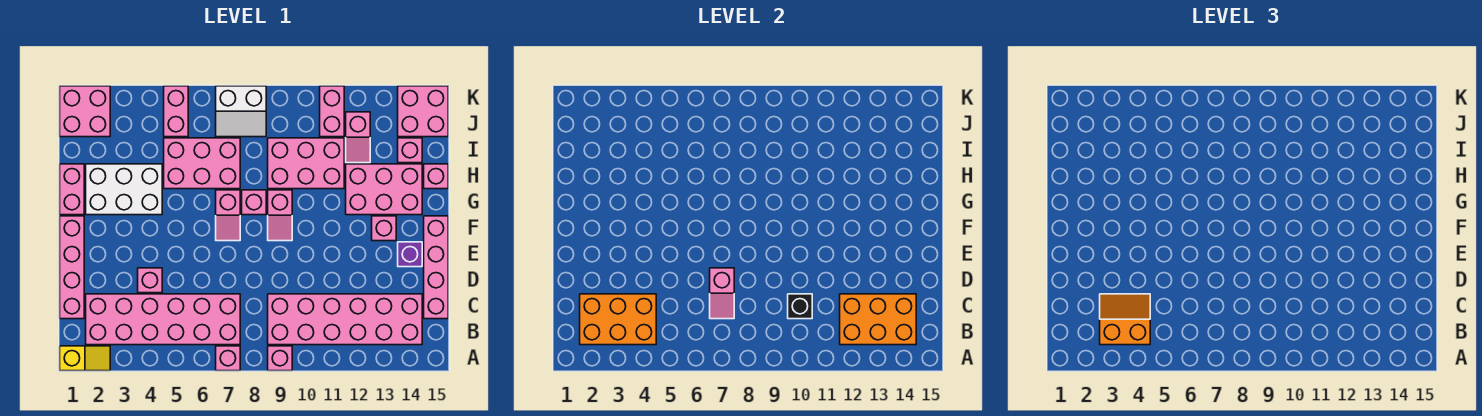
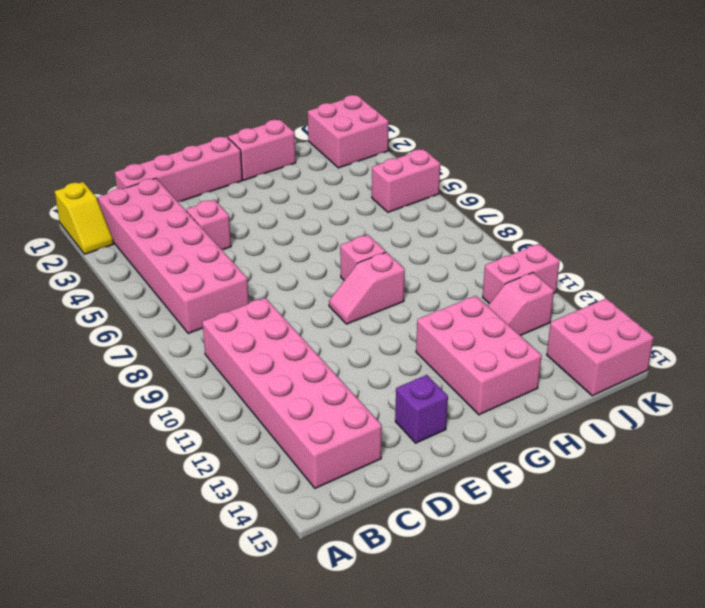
none -> pink brick A7 level 1
none -> pink brick A9 level 1
none -> pink brick C15:F15 level 1
none -> pink slope F7:G7 level 1 top G

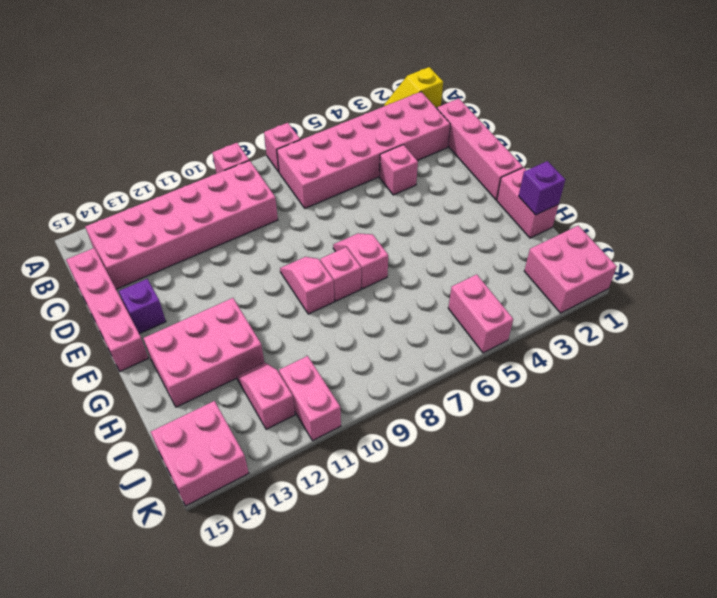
purple brick H1 level 2 -> none
none -> pink brick F13 level 1
none -> white brick G2:H4 level 1
none -> pink brick H5:I7 level 1
none -> pink brick H9:I11 level 1

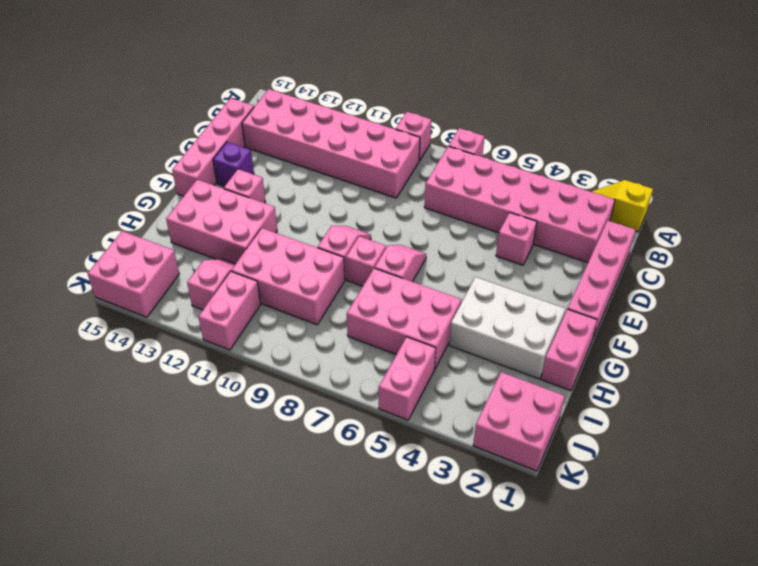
none -> pink brick H15 level 1
none -> pink brick I14 level 1
none -> white slope J7:K8 level 1 top K
none -> orange brick B2:C4 level 2

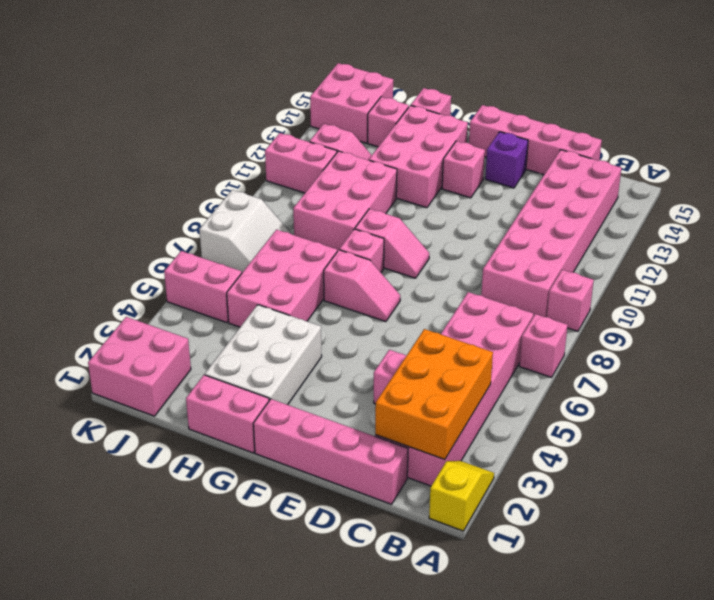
none -> orange brick B12:C14 level 2
none -> pink slope C7:D7 level 2 top D
none -> black brick C10 level 2
none -> orange slope B3:C4 level 3 top B

